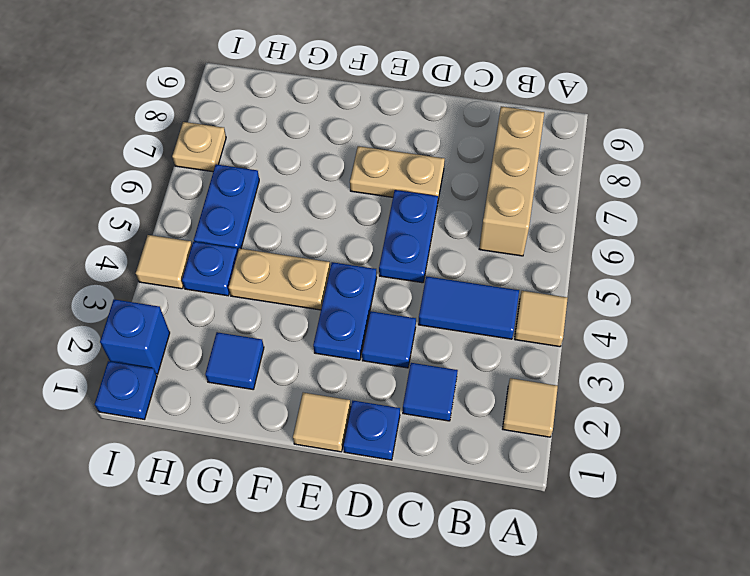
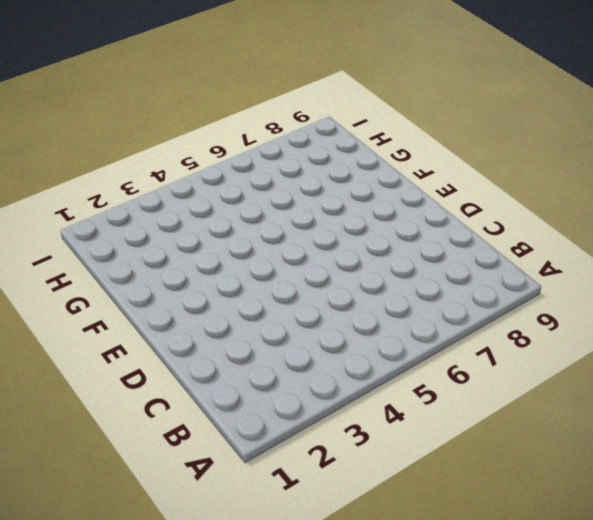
none -> tan tile A2 level 1
none -> tan tile A4 level 1
none -> blue tile B4:C4 level 1

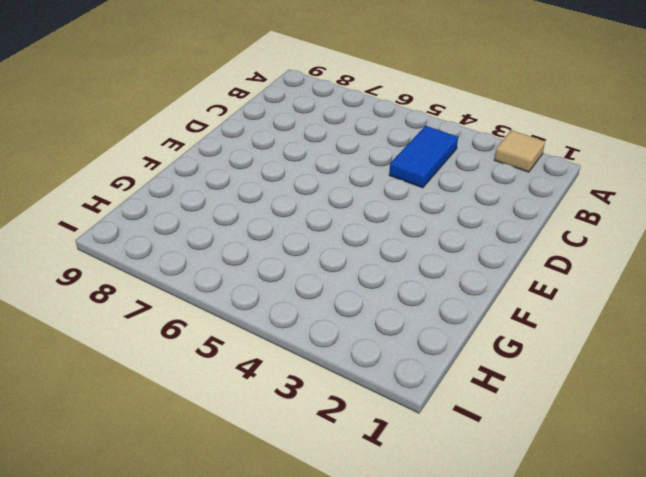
none -> tan tile A4 level 1
none -> tan brick B6:B8 level 1
none -> blue tile C2 level 1

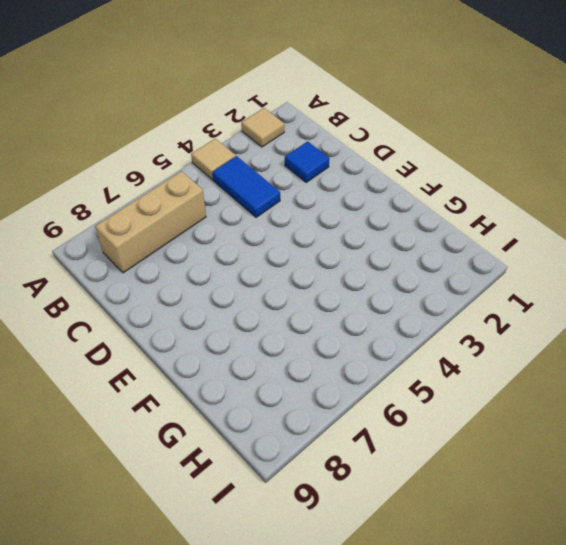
none -> blue plate D1 level 1
none -> blue tile D3 level 1
none -> blue plate D5:D6 level 1

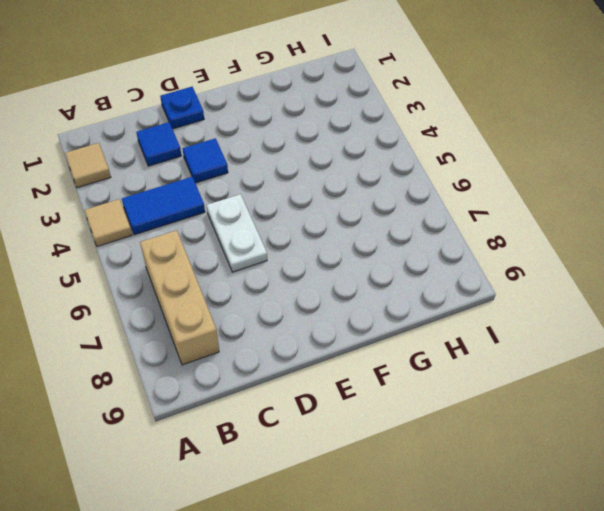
white plate D5:D6 level 1 -> blue plate D5:D6 level 1
none -> tan plate D7:E7 level 1
none -> tan tile E1 level 1
none -> blue plate E3:E4 level 1

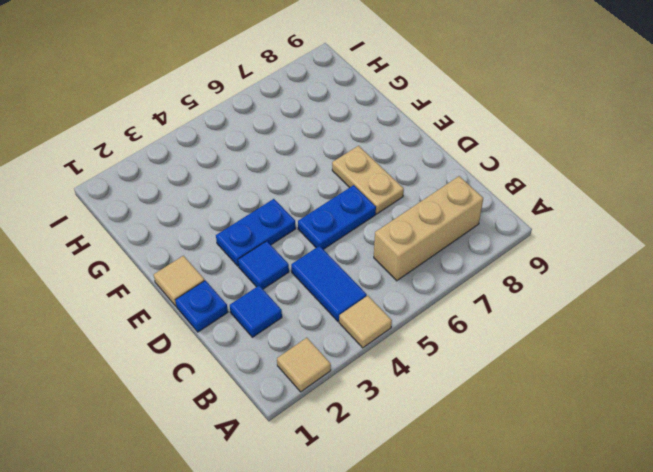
none -> tan plate F4:G4 level 1
none -> blue tile G2 level 1
none -> blue plate H4 level 1

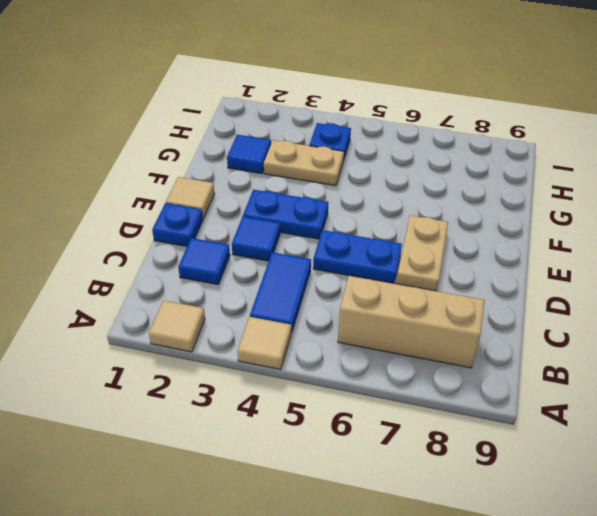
tan plate G3:G4 level 1 -> tan plate F4:G4 level 1
none -> blue plate H5:H6 level 1
none -> blue plate I1 level 1
none -> blue brick I2 level 1

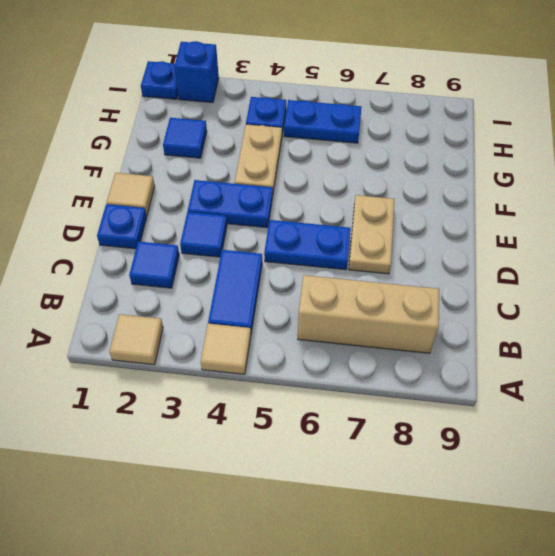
none -> tan tile I4 level 1
none -> tan plate I7 level 1

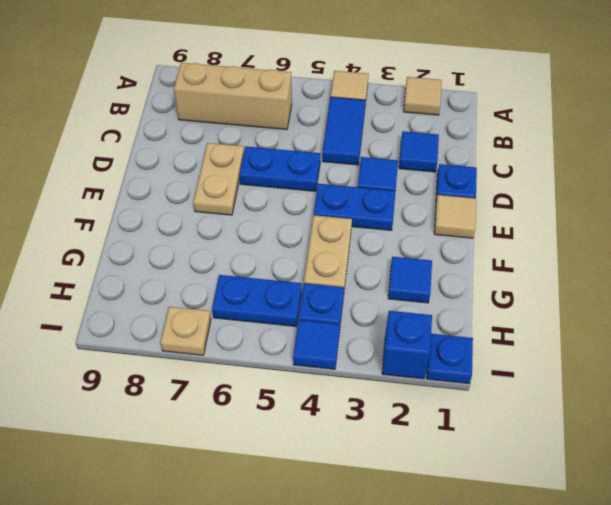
blue tile I4 level 1 -> tan tile I4 level 1

